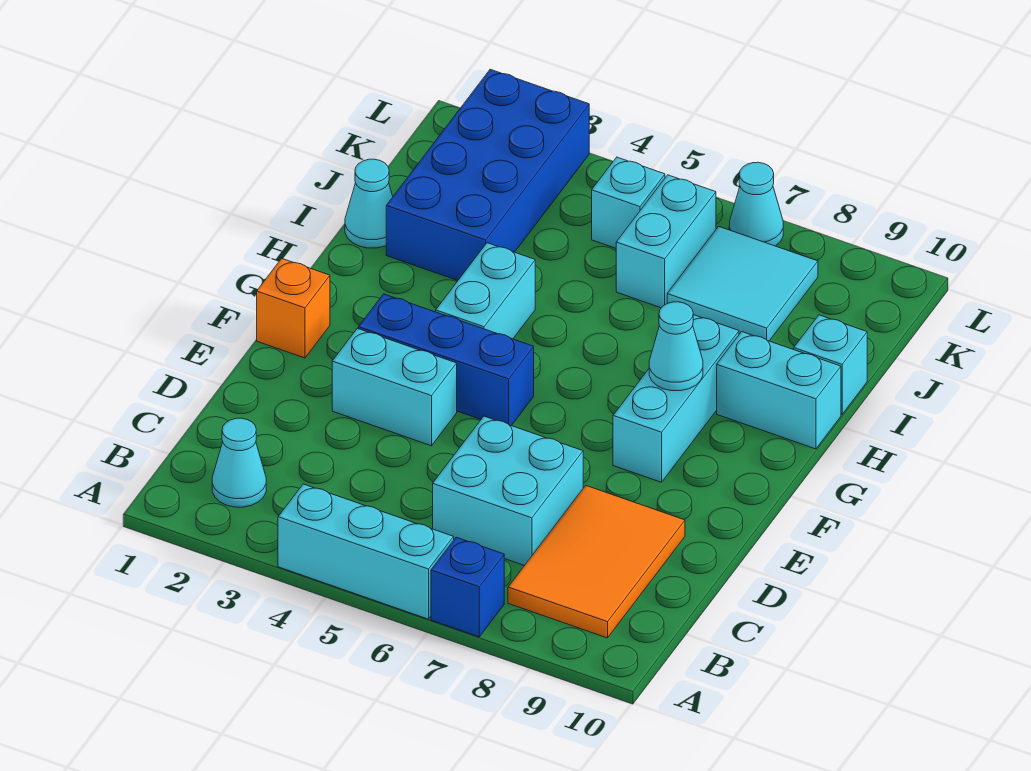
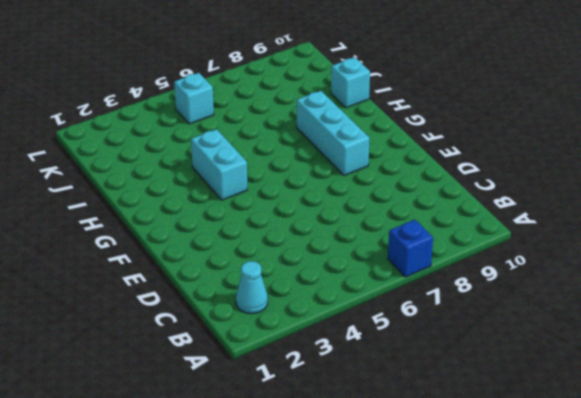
none -> cyan brick A4:A6 level 1
none -> orange tile B8:D9 level 1
none -> cyan brick C6:D7 level 1

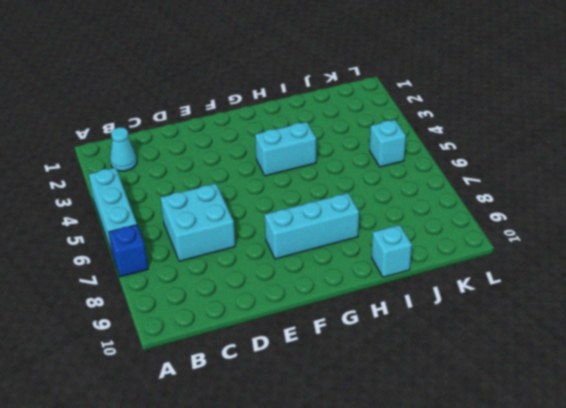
none -> orange tile B8:D9 level 1
none -> cyan brick E3:E4 level 1
none -> orange brick F1 level 1

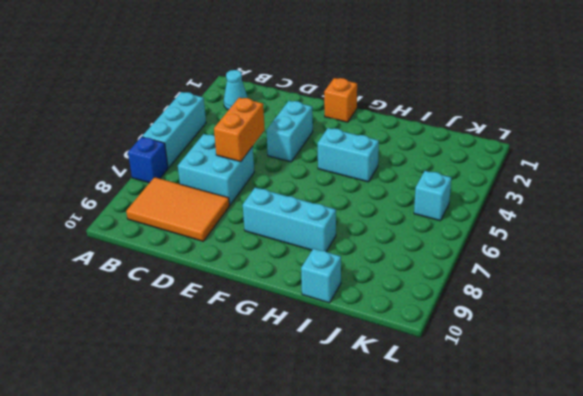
orange brick D5:D6 level 2 -> none
none -> blue brick F3:F5 level 1
none -> cyan brick H9:H10 level 1
none -> cyan cone I1 level 1

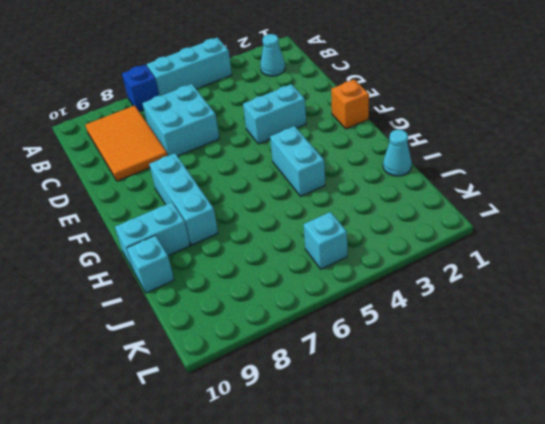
none -> blue brick F3:F5 level 1
none -> blue brick I2:L3 level 1
none -> cyan brick J6:K6 level 1

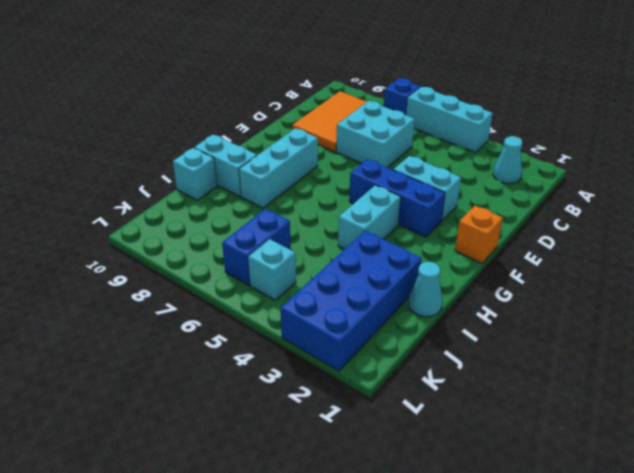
blue brick J6:K6 level 1 -> cyan brick J6:K6 level 1
none -> cyan tile J7:K8 level 1
none -> cyan cone L7 level 1
none -> cyan cone G8 level 2

